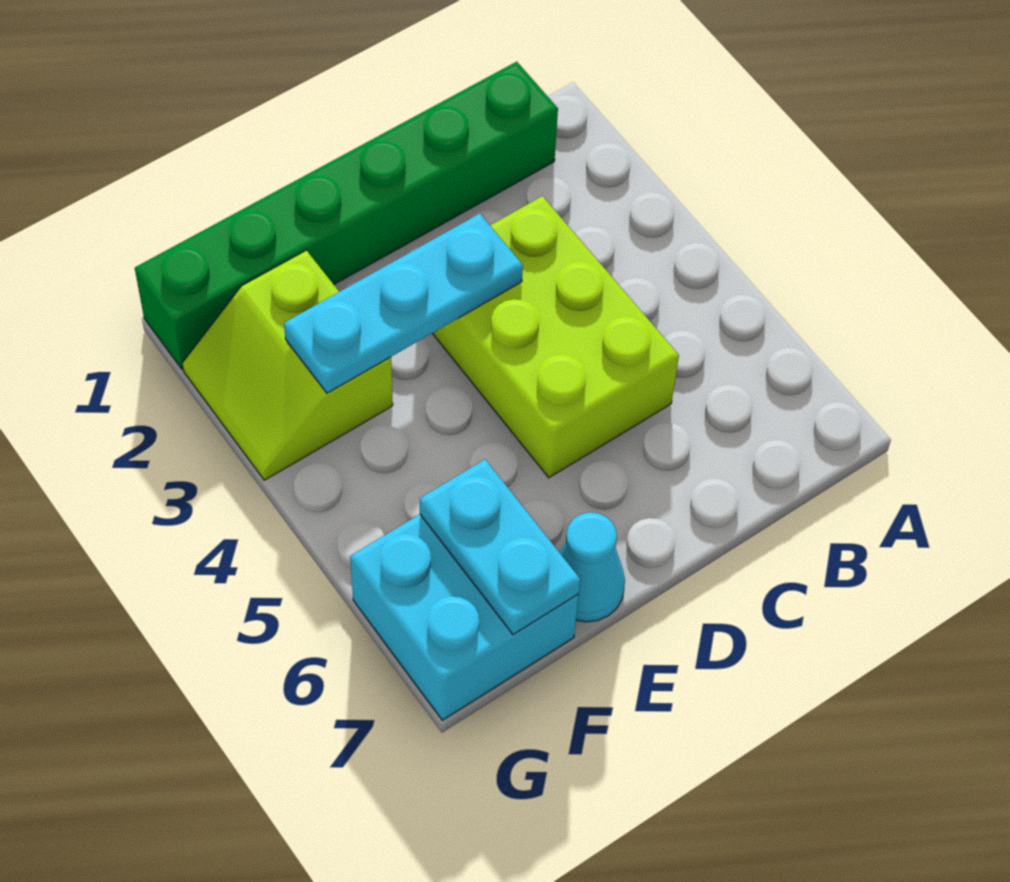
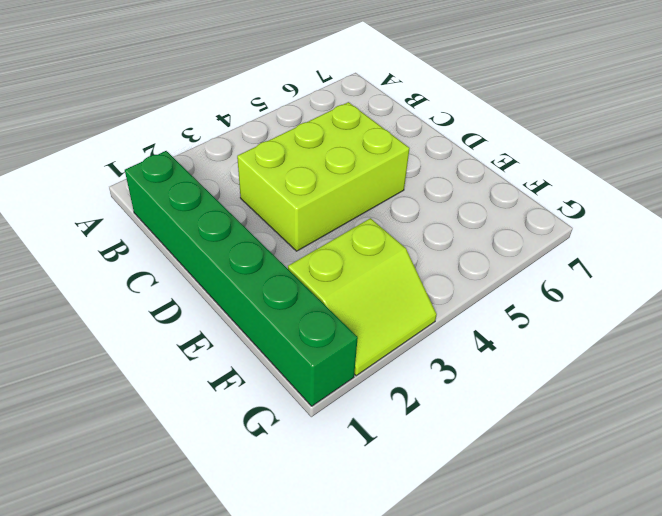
none -> cyan cone E7 level 1
none -> cyan brick F6:G7 level 1

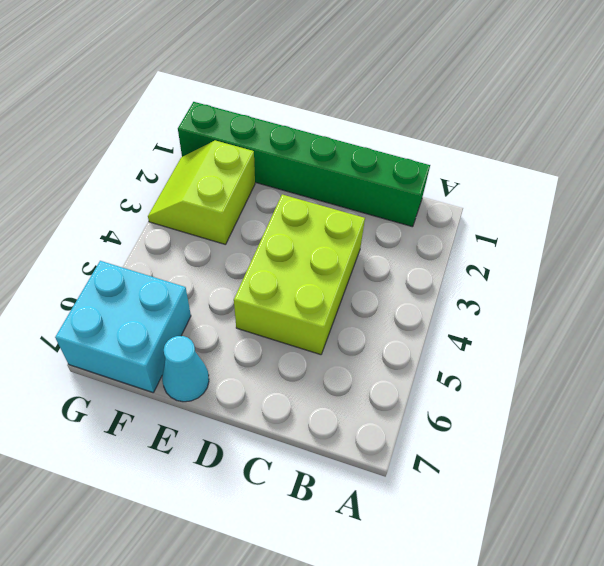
none -> cyan plate D3:F3 level 2
none -> cyan plate F6:F7 level 2

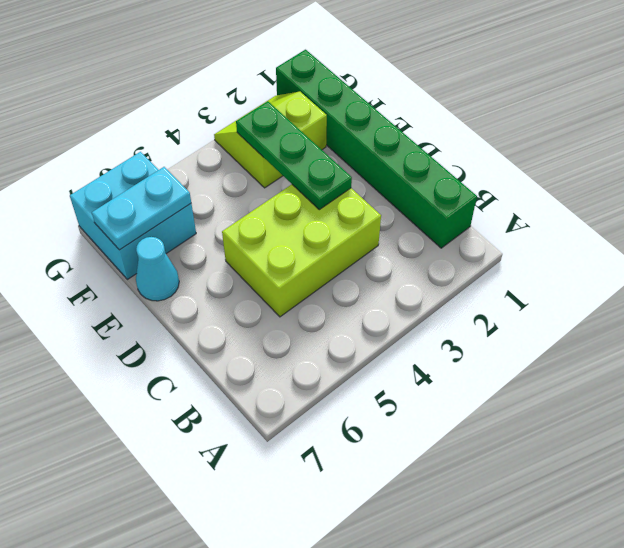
green plate D3:F3 level 2 -> cyan plate D3:F3 level 2

